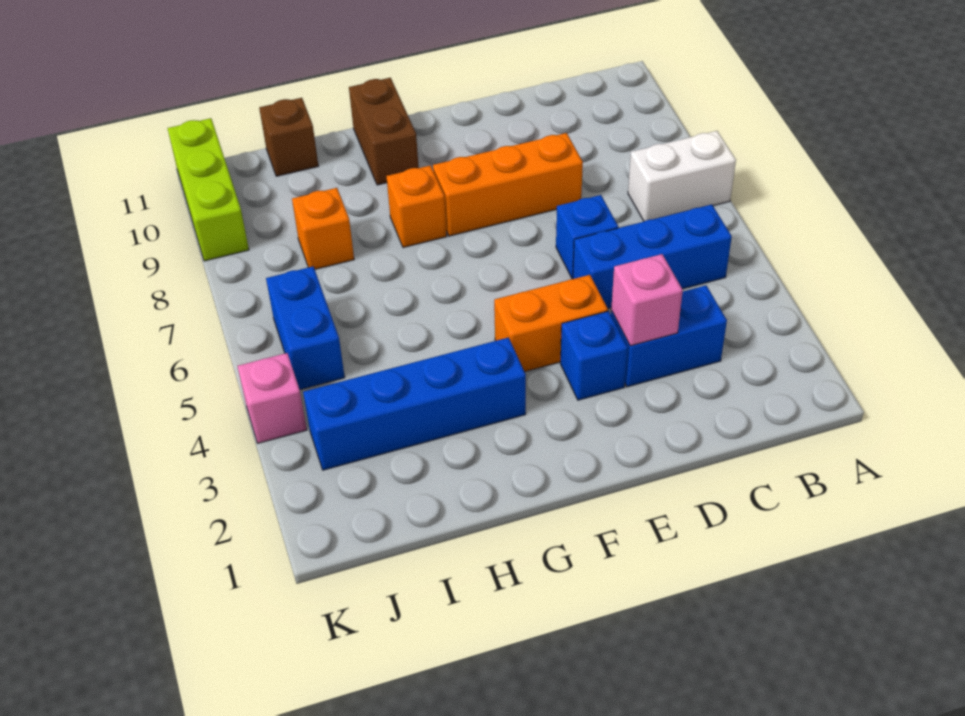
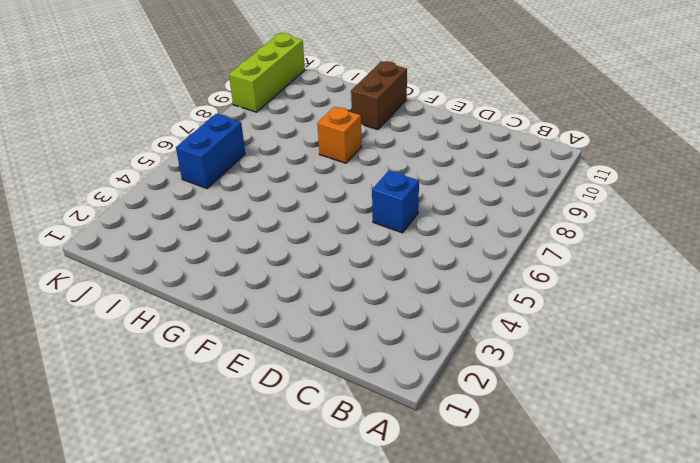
none -> white brick A7:B7 level 1
none -> blue brick B5:D5 level 1
none -> blue brick C3:D3 level 1

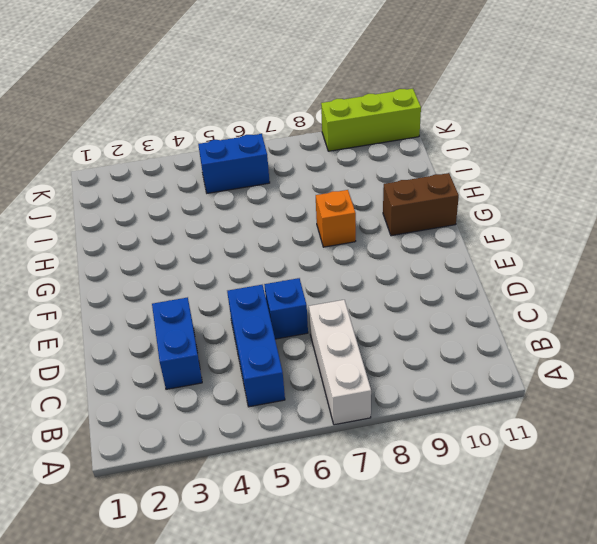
white brick A7:C7 level 1 -> white brick A7:B7 level 1
none -> orange brick D8:F8 level 1
none -> blue brick E3 level 1
none -> orange brick E4:F4 level 1

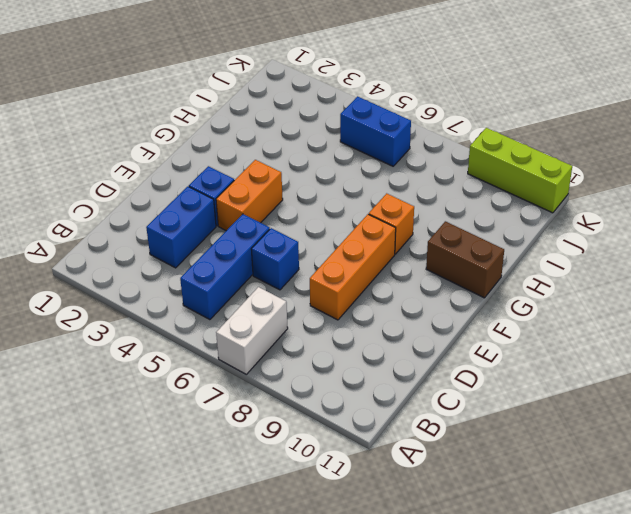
none -> blue brick G3:J3 level 1
none -> orange brick I8 level 1
none -> brown brick I11 level 1

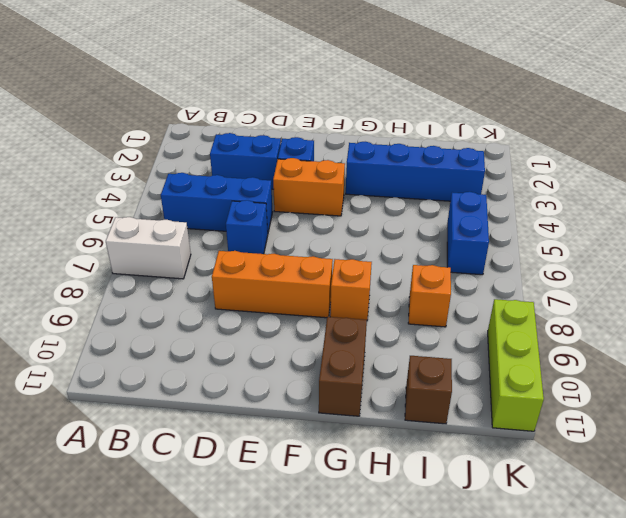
none -> pink brick K4 level 1
none -> pink brick D3 level 2

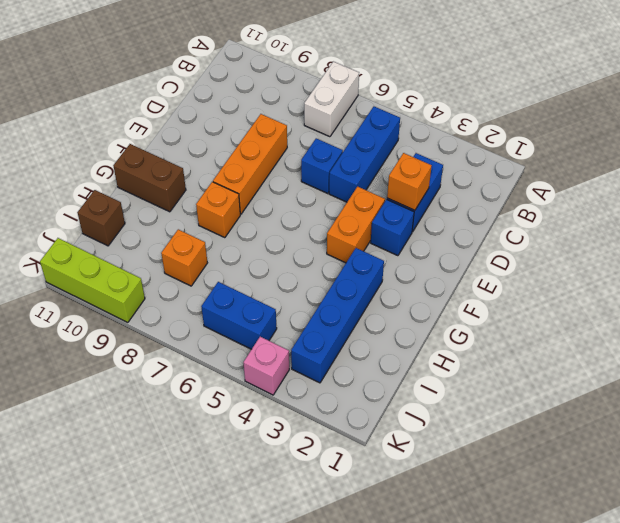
orange brick D3 level 2 -> pink brick D3 level 2

